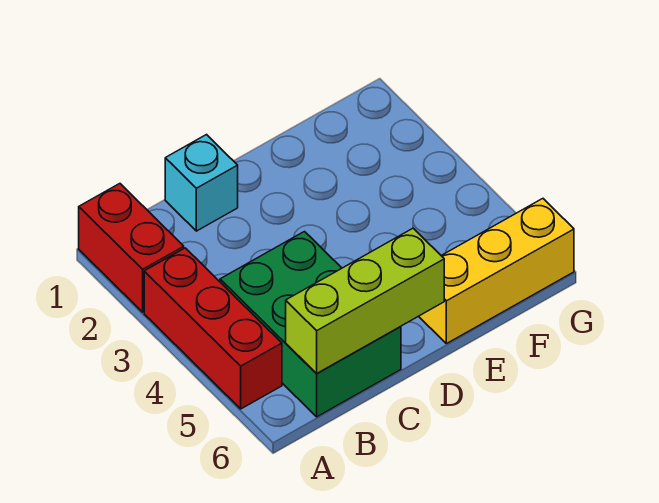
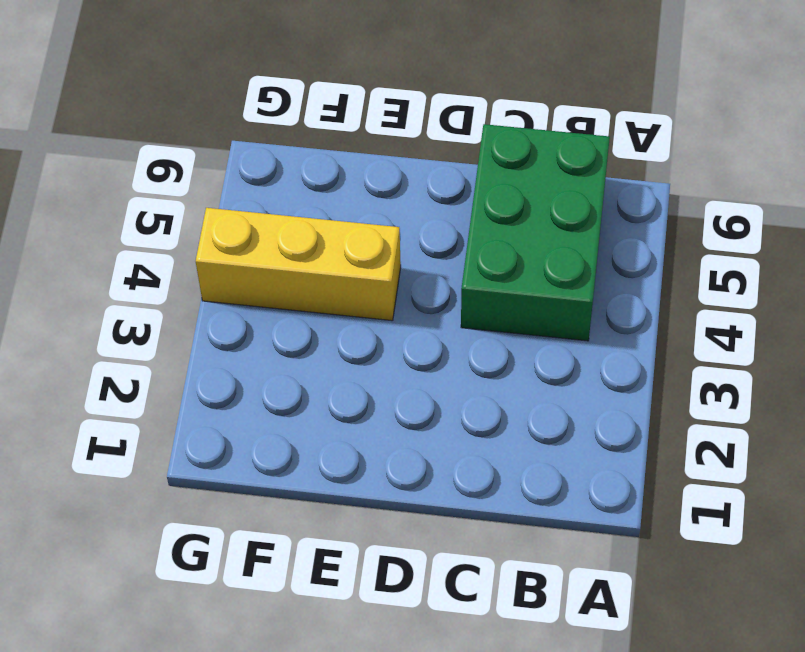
yellow brick E4:G4 level 1 -> yellow brick E6:G6 level 1
none -> red brick A1:A2 level 1
none -> red brick A3:A5 level 1

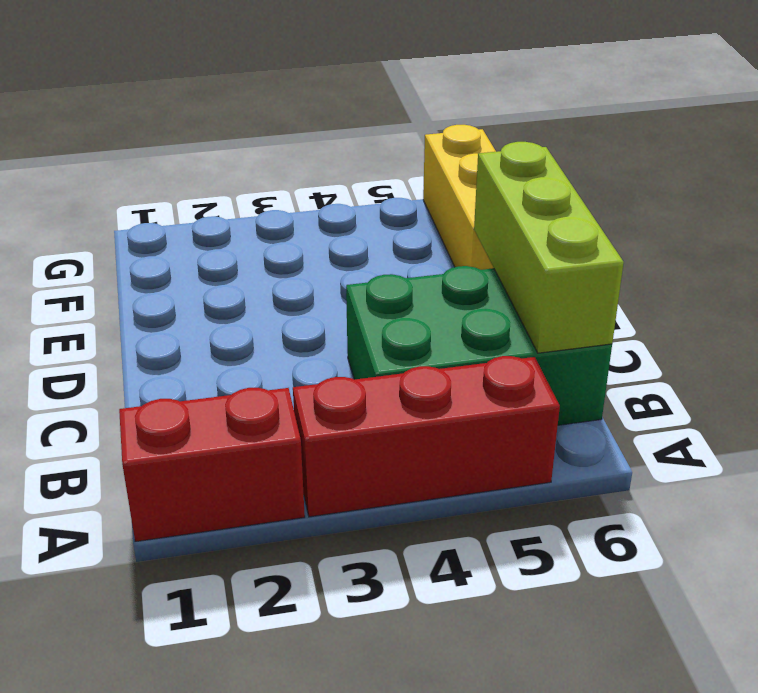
none -> cyan brick C1 level 1

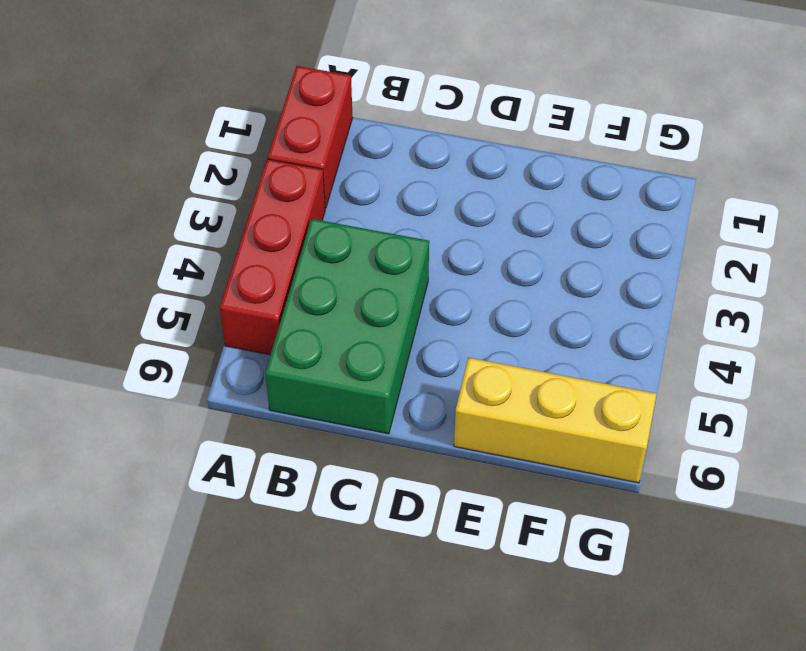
none -> cyan brick C1 level 1
none -> lime brick B6:D6 level 2

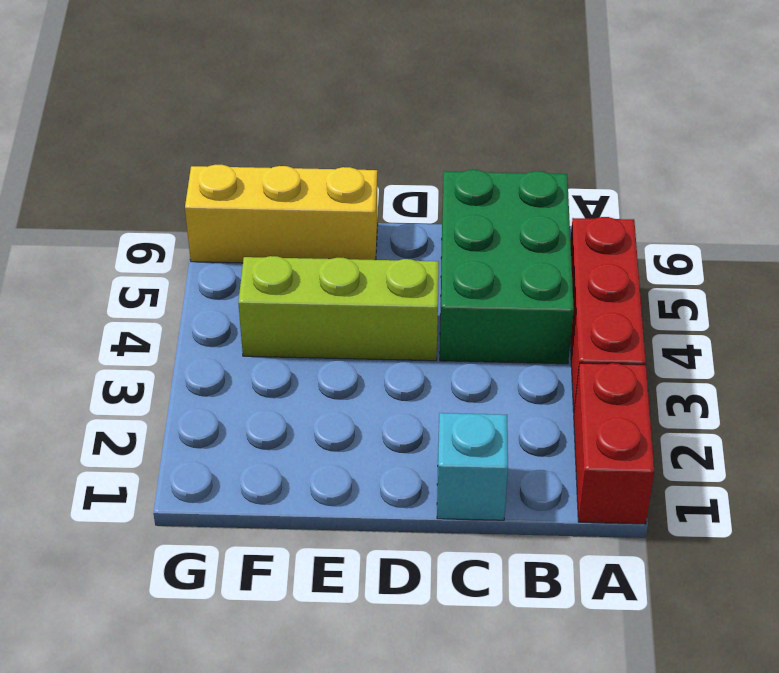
lime brick D4:F4 level 1 -> lime brick B6:D6 level 2

